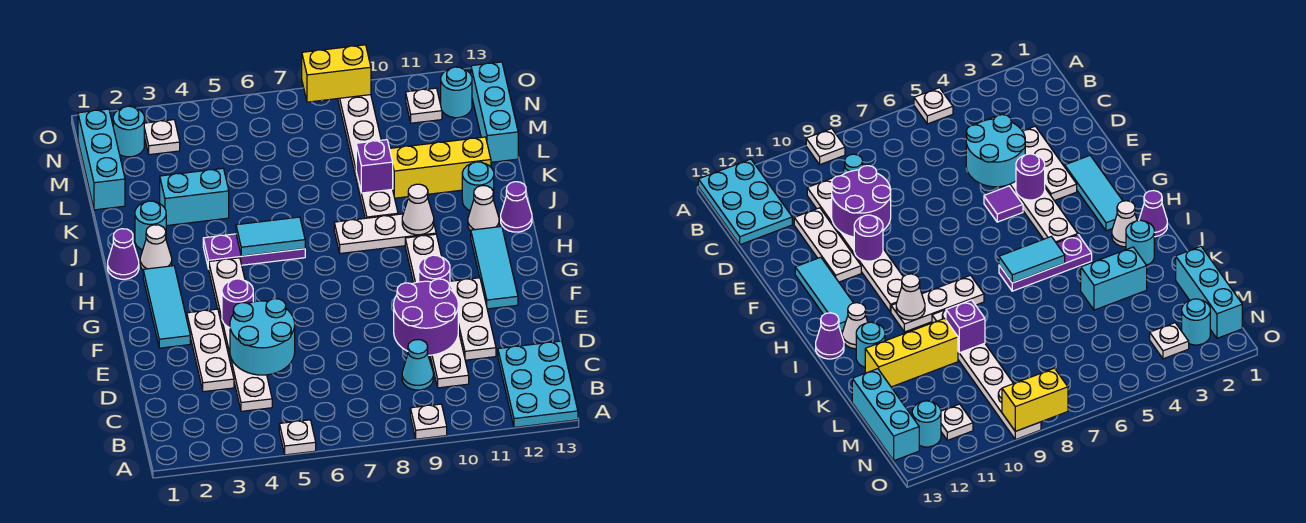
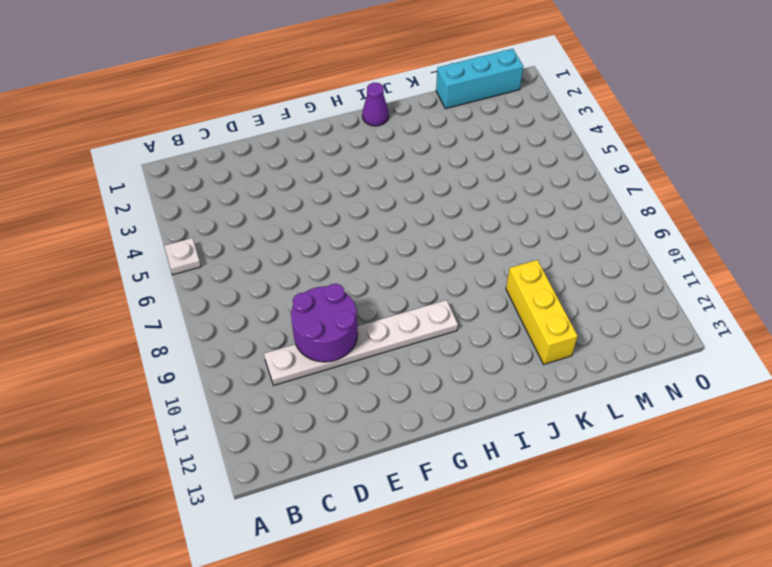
none -> white plate A9 level 1
none -> cyan plate A12:C13 level 1
none -> white plate C4:H4 level 1
none -> cyan cone C9 level 1

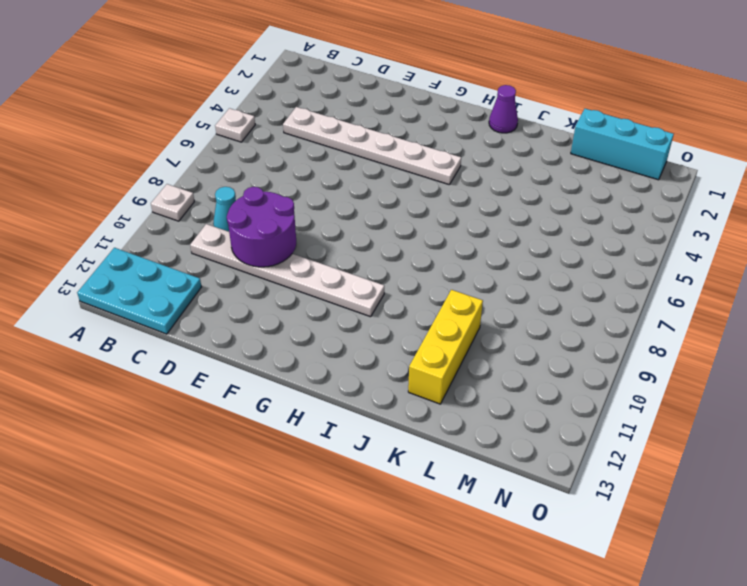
none -> white plate D3:F3 level 1
none -> white plate D11:F11 level 1
none -> cyan tile F2:H2 level 1
none -> purple tile F5 level 1

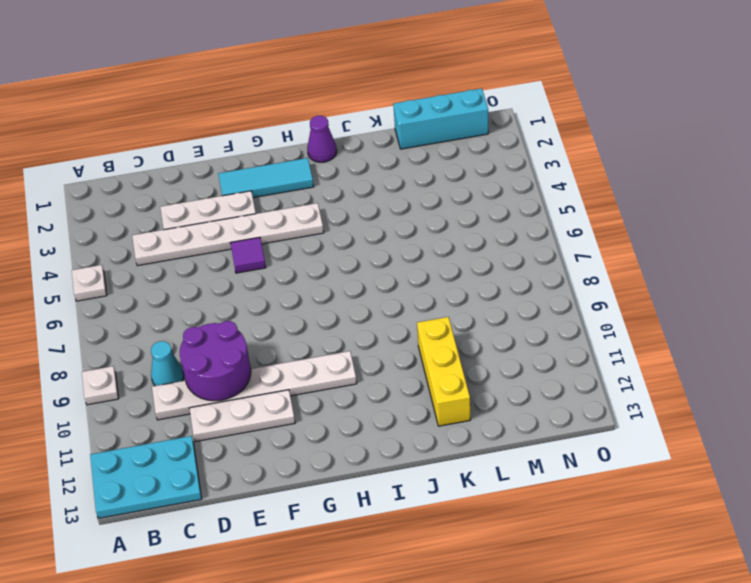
none -> cyan tile F12:H12 level 1
none -> white cone I2 level 1
none -> purple plate I4:I6 level 1
none -> white plate I8:I10 level 1

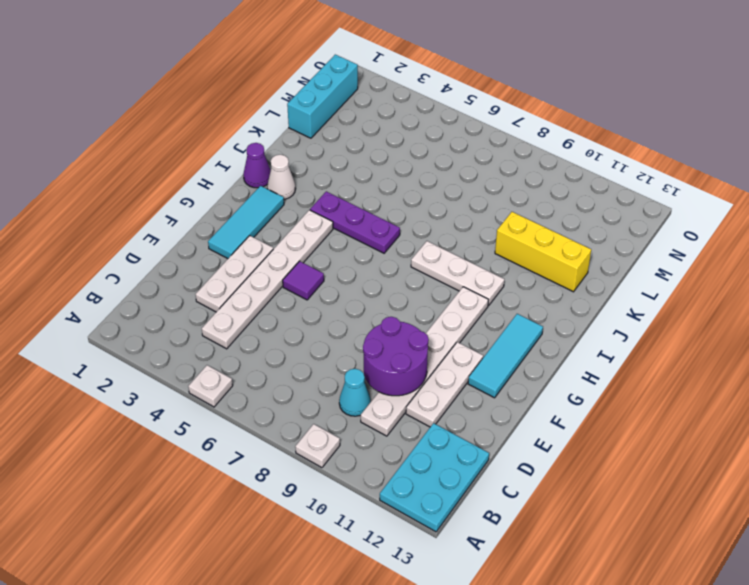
none -> white cone I12 level 1
none -> purple cone I13 level 1
none -> cyan round brick J2 level 1
none -> white plate J9:O9 level 1

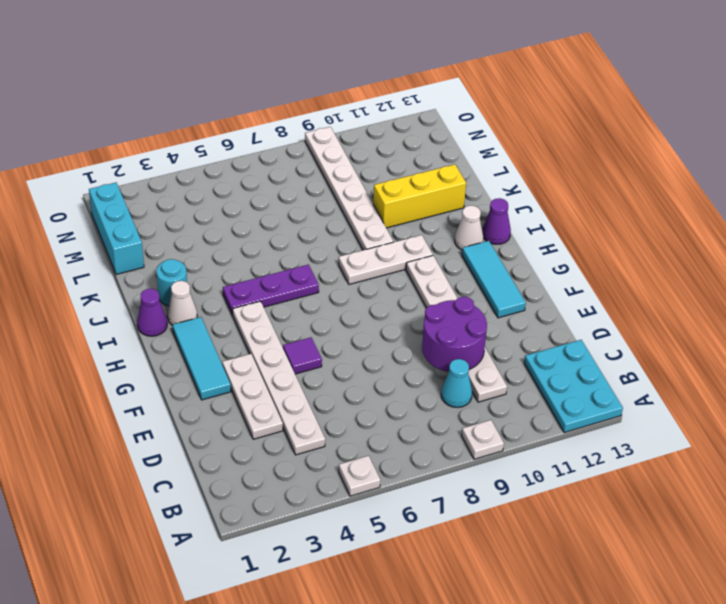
none -> white plate D11:F11 level 1
none -> cyan round brick J12 level 1
none -> cyan brick K3:K4 level 1
none -> cyan brick L13:N13 level 1

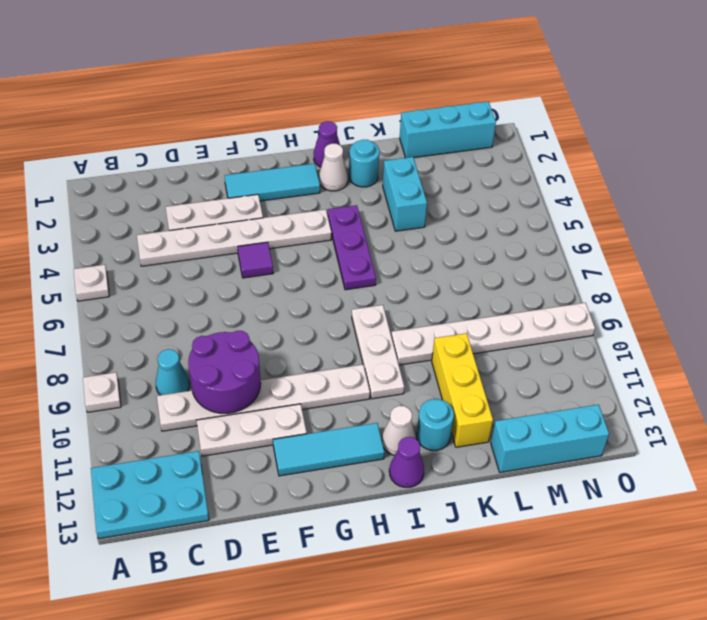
none -> cyan round brick N2 level 1
none -> white plate N3 level 1
none -> white plate N11 level 1
none -> cyan round brick N12 level 1

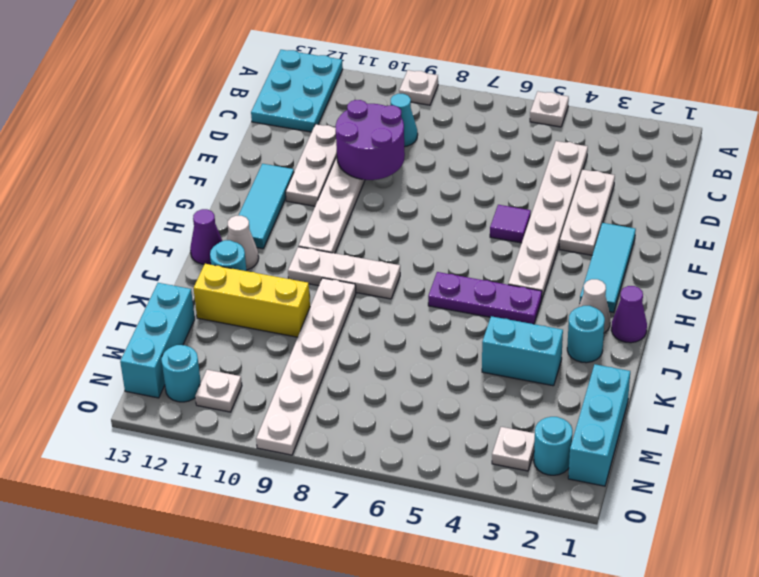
none -> cyan round brick D4:E5 level 2
none -> purple round brick F4 level 2
none -> purple round brick F10 level 2
none -> cyan tile I5:I6 level 2

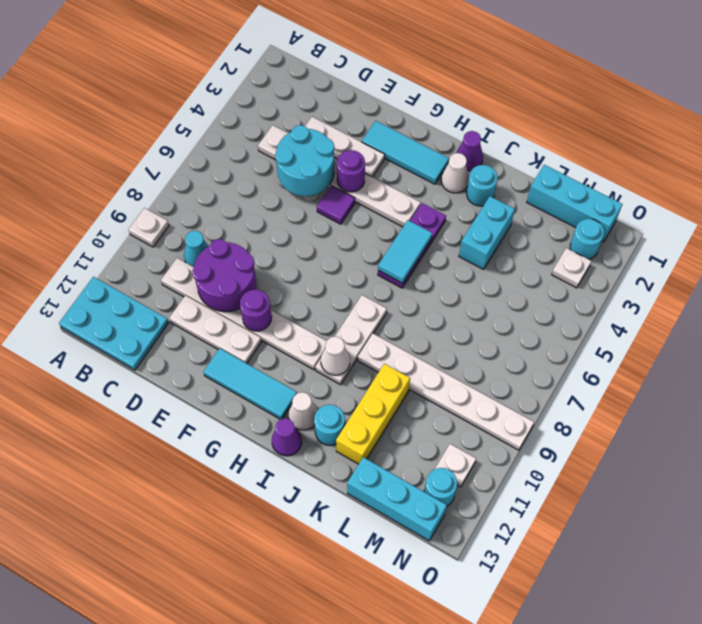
none -> white plate A5 level 1
none -> purple brick K9 level 2
none -> yellow brick O8:O9 level 2

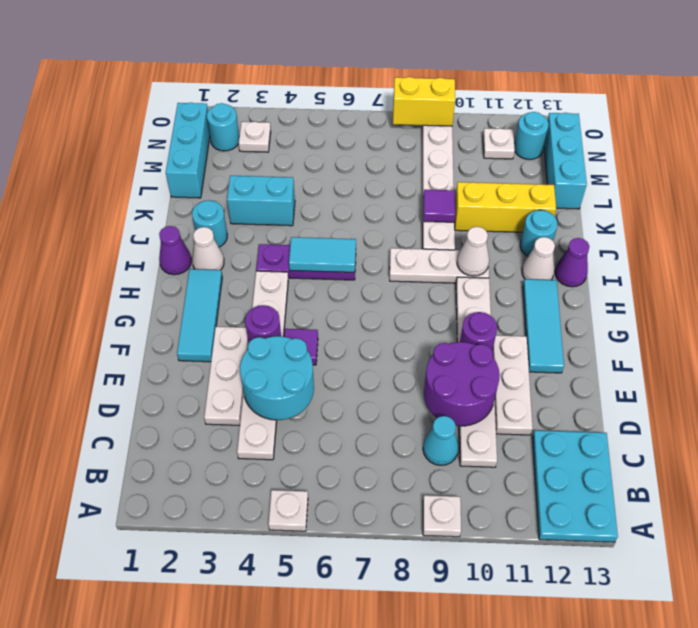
purple tile K9 level 2 -> purple brick K9 level 2

